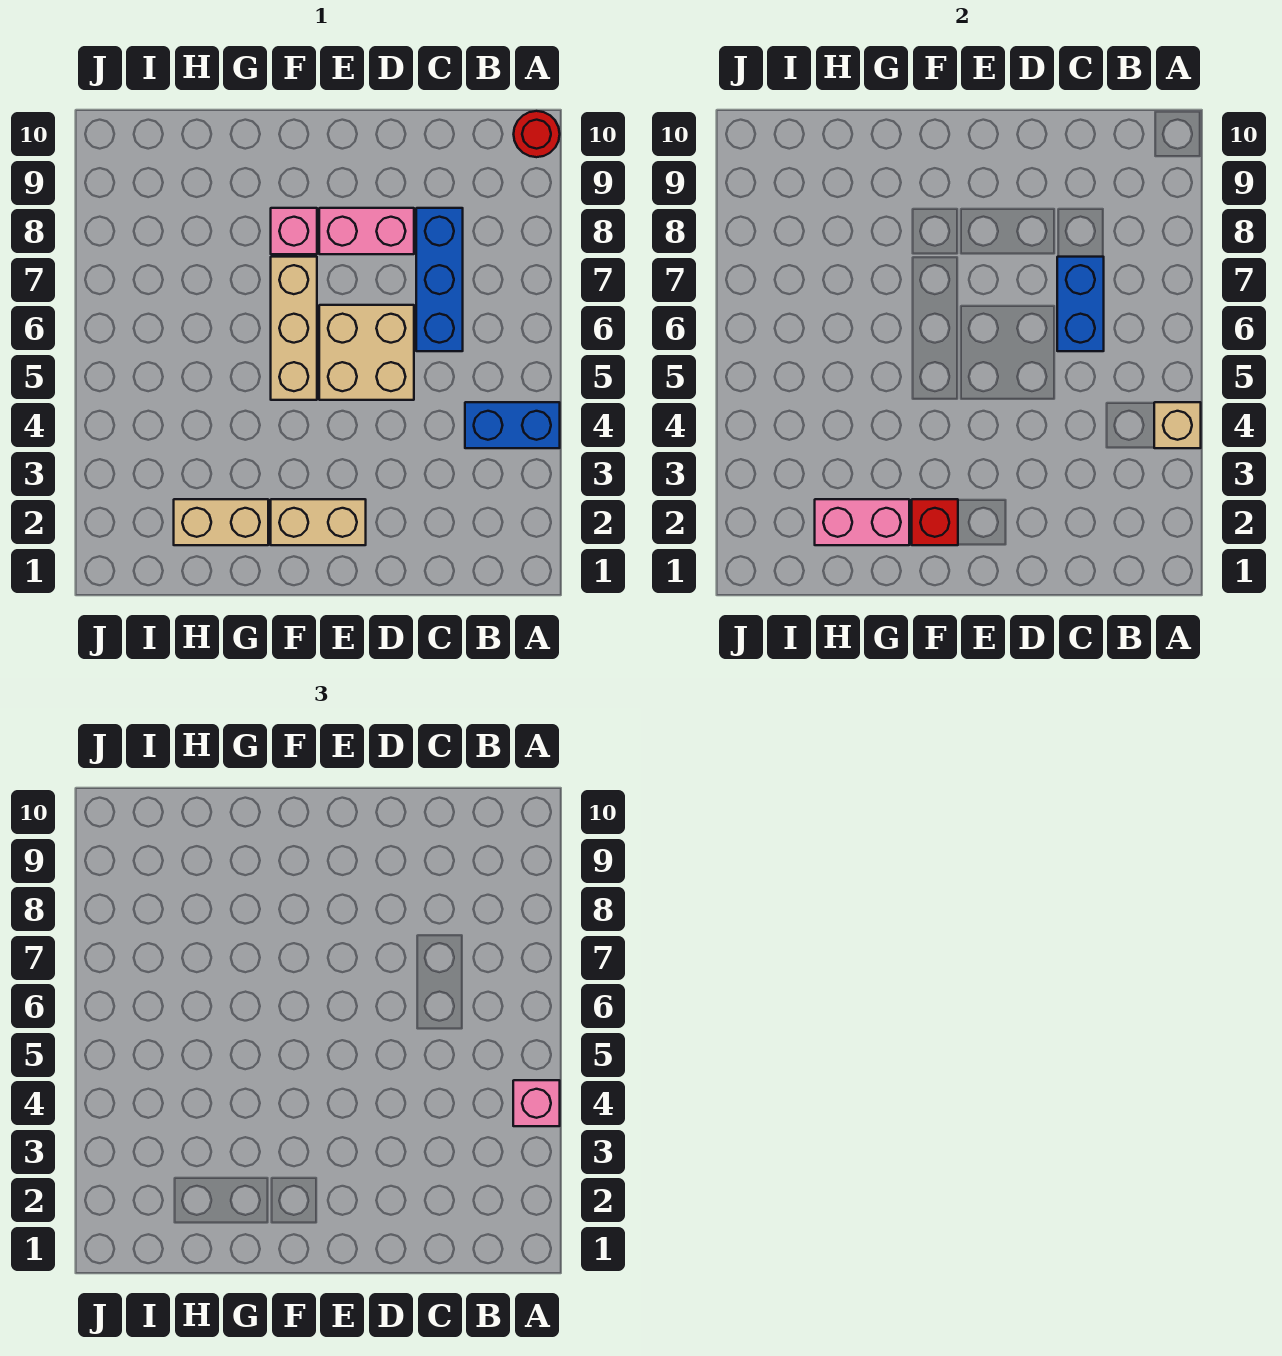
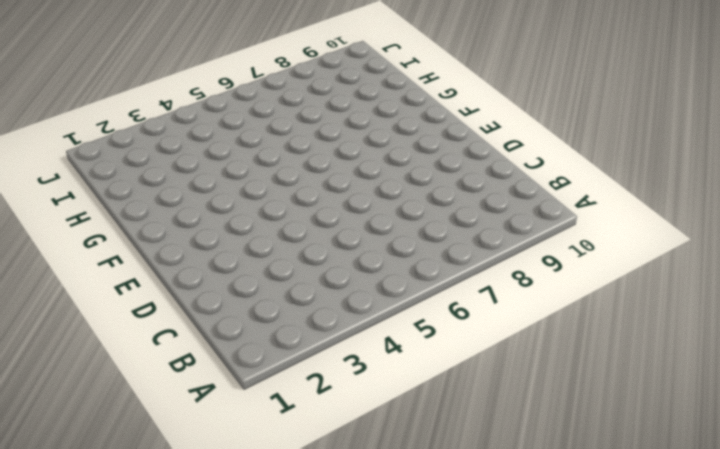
none -> blue brick A4:B4 level 1
none -> red round brick A10 level 1
none -> blue brick C6:C8 level 1

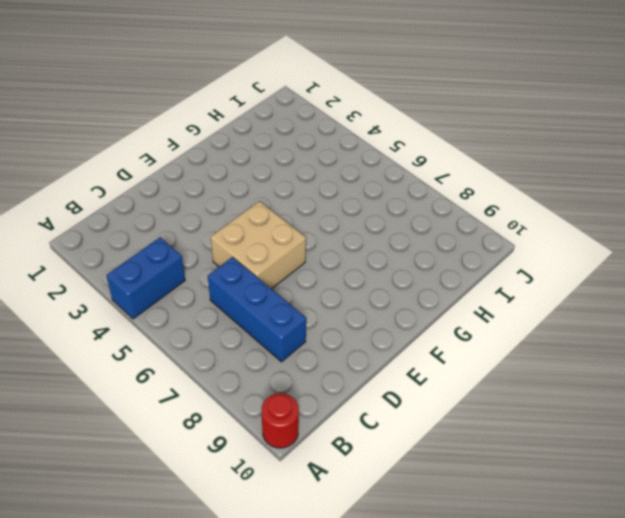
none -> pink brick D8:E8 level 1
none -> tan brick E2:F2 level 1
none -> tan brick F5:F7 level 1

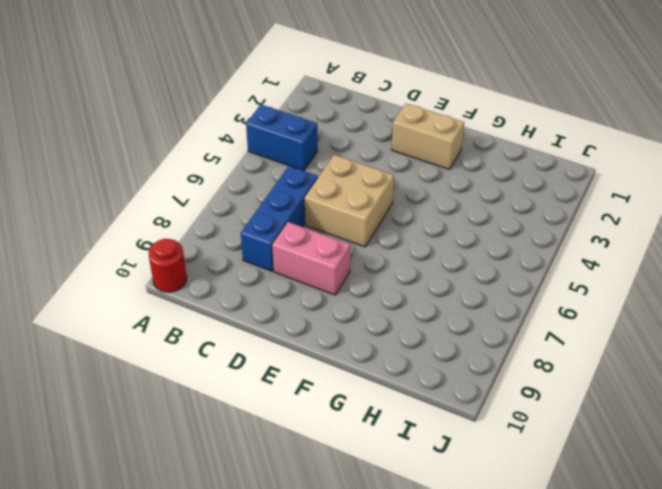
none -> tan brick F5:F7 level 1
none -> pink brick F8 level 1
none -> tan brick G2:H2 level 1

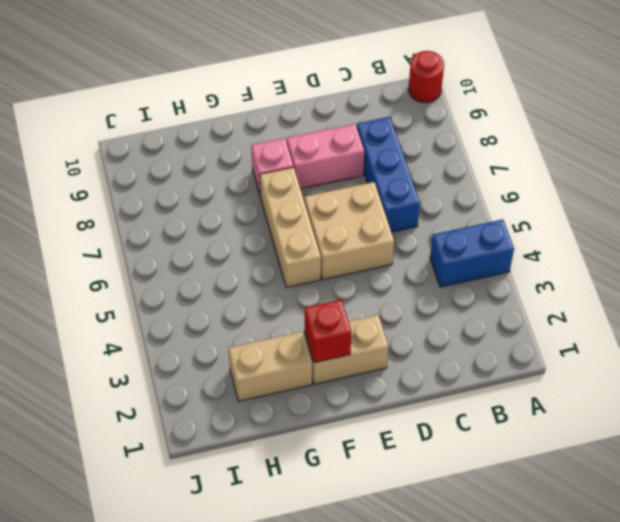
none -> tan brick A4 level 2
none -> blue brick C6:C7 level 2
none -> pink brick G2:H2 level 2

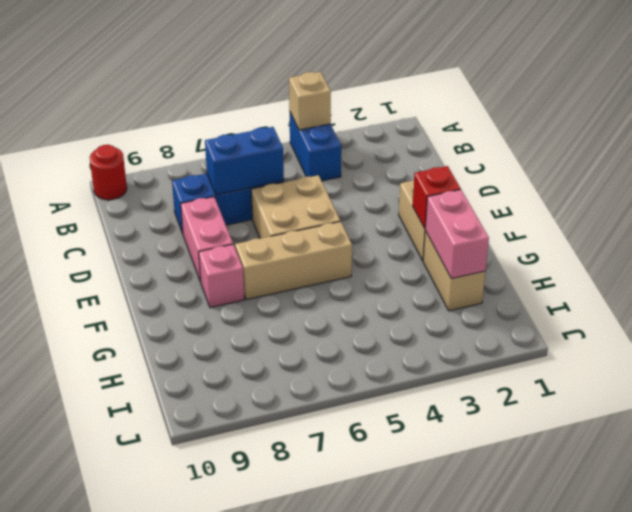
none -> pink brick A4 level 3

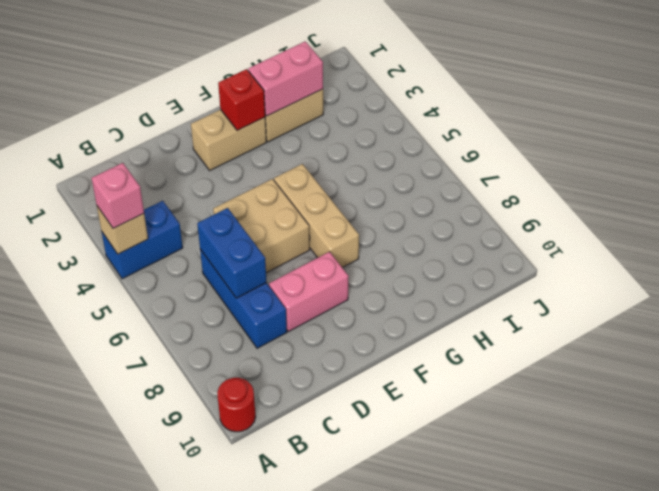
none -> pink brick F8 level 1

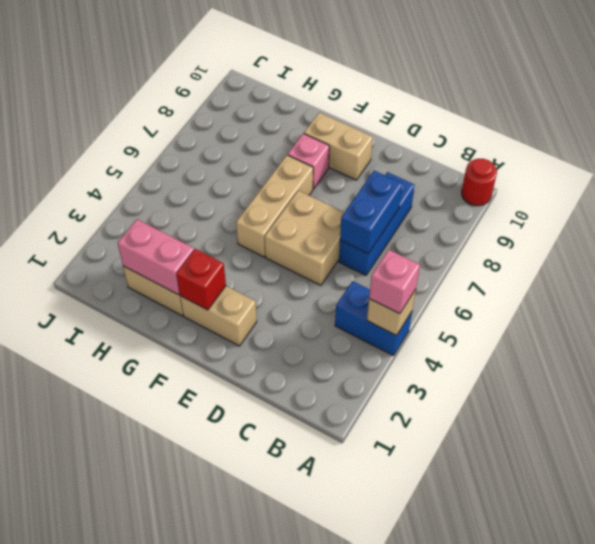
tan brick E9:F9 level 1 -> none
none -> pink brick D8:E8 level 1

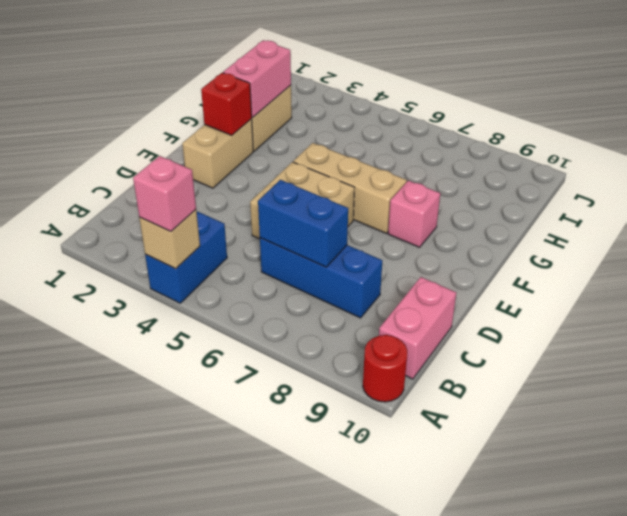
pink brick B10:C10 level 1 -> pink brick D8:E8 level 1

